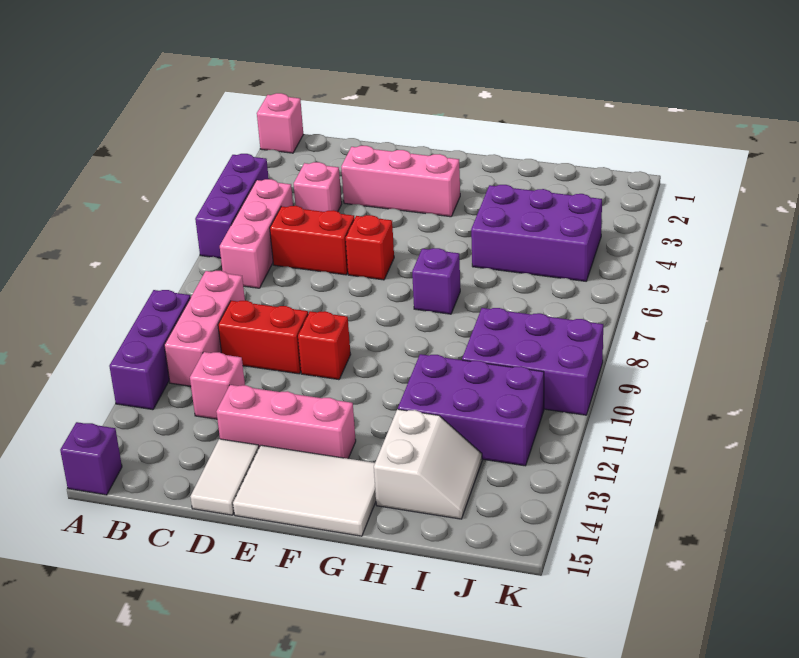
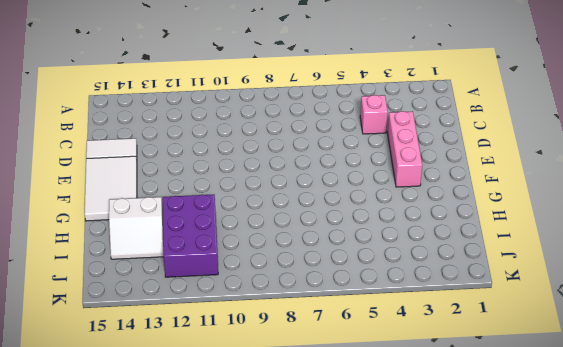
none -> pink brick A1 level 1
none -> purple brick A4:A6 level 1
none -> purple brick A10:A12 level 1

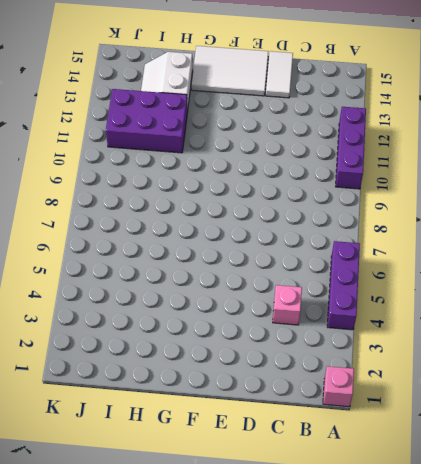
none -> purple brick A15 level 1
none -> pink brick B5:B7 level 1
none -> pink brick B9:B11 level 1

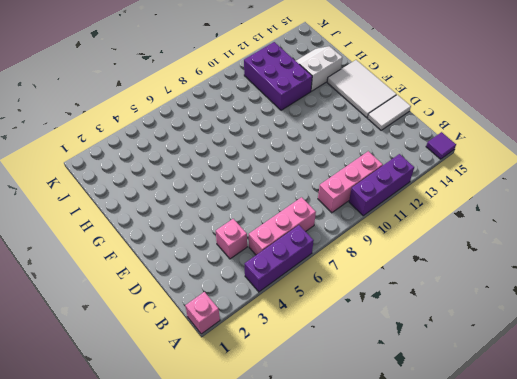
purple tile A15 level 1 -> purple brick A15 level 1
none -> red brick C6:D6 level 1
none -> red brick C10:D10 level 1
none -> pink brick C12 level 1

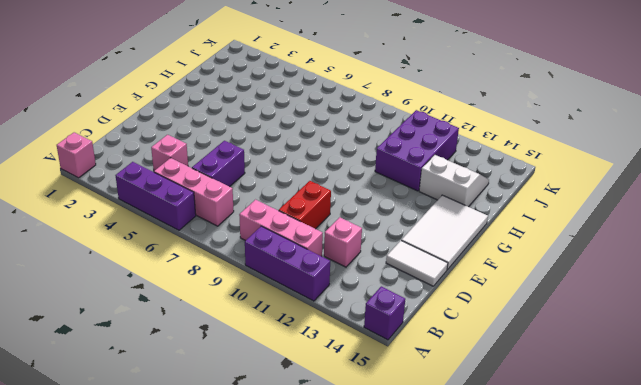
purple brick C6:D6 level 1 -> red brick C6:D6 level 1
none -> pink brick D3:F3 level 1
none -> pink brick D13:F13 level 1
none -> red brick E6 level 1

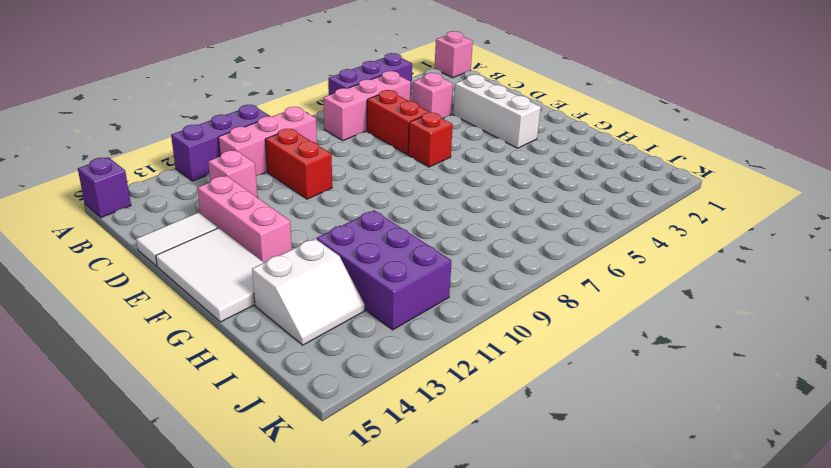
white brick D3:F3 level 1 -> pink brick D3:F3 level 1
none -> red brick E10 level 1
none -> purple brick G7 level 1
none -> purple brick H4:J5 level 1

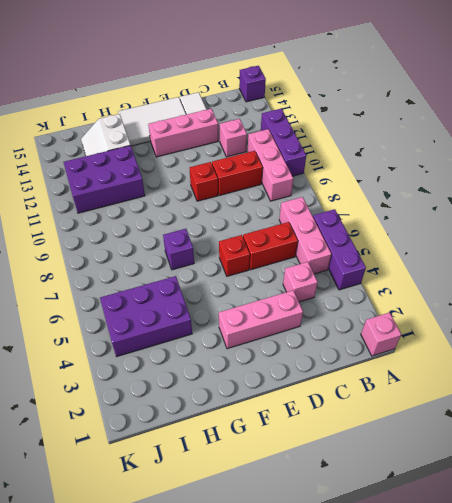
none -> purple brick I9:K10 level 1

